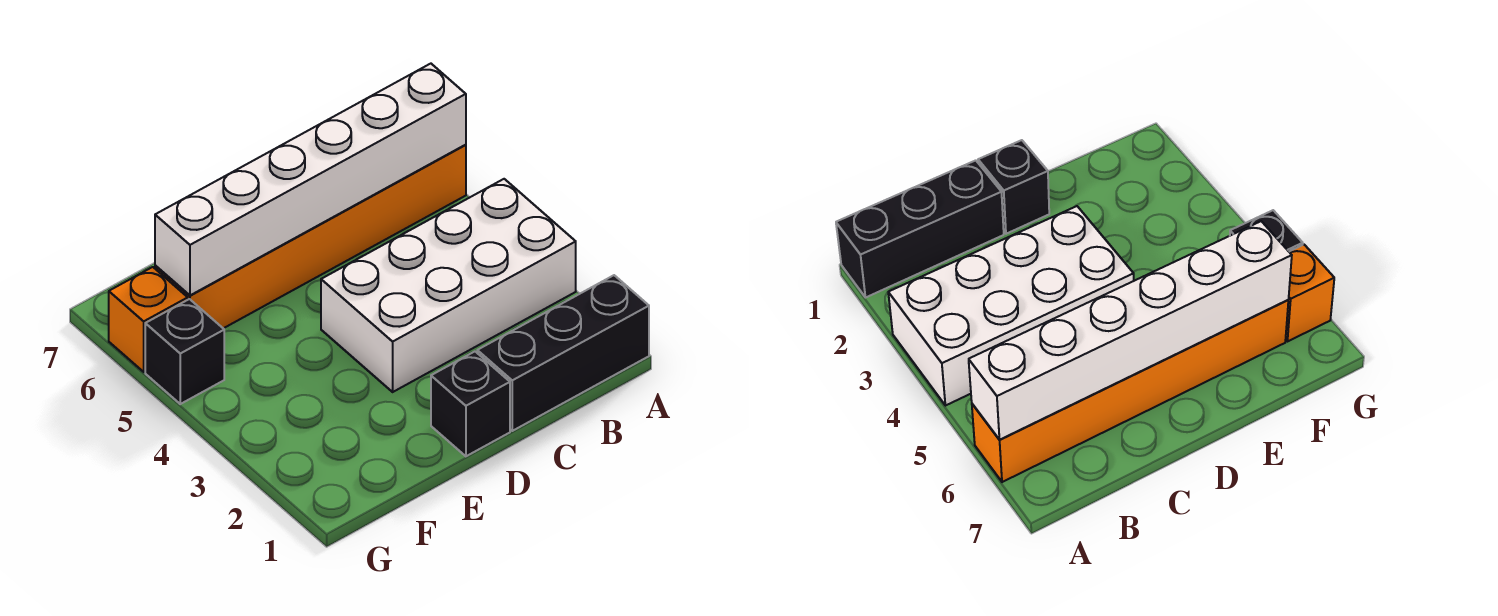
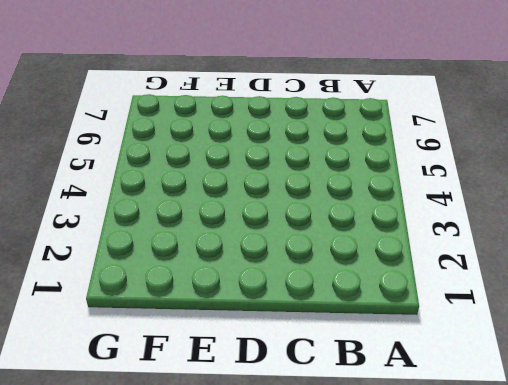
none -> black brick A1:C1 level 1
none -> white brick A3:D4 level 1

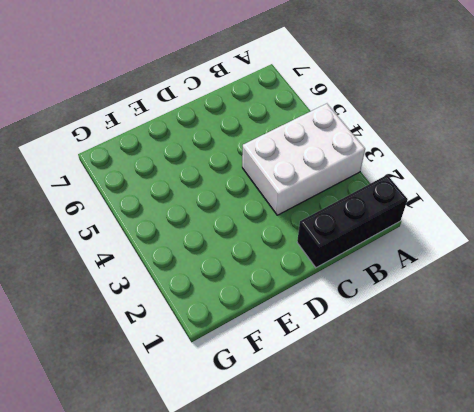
white brick A3:C4 level 1 -> white brick A3:D4 level 1
none -> orange brick A6:F6 level 1
none -> black brick D1 level 1

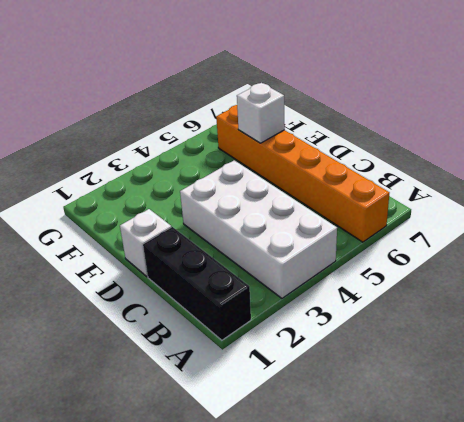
white brick D1 level 1 -> black brick D1 level 1
white brick E6 level 2 -> white brick A6:F6 level 2
none -> black brick G5 level 1
none -> orange brick G6 level 1

